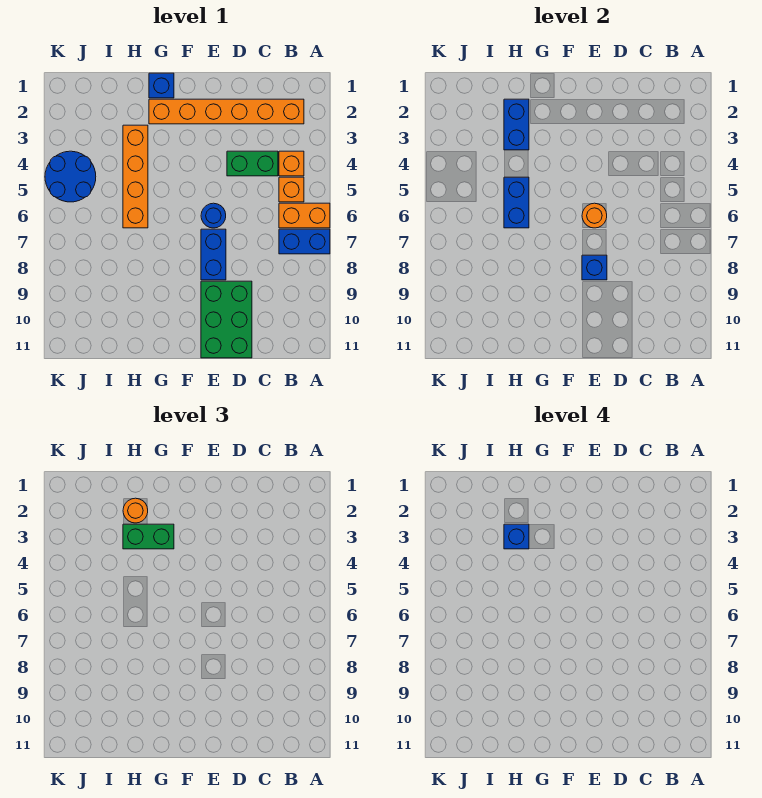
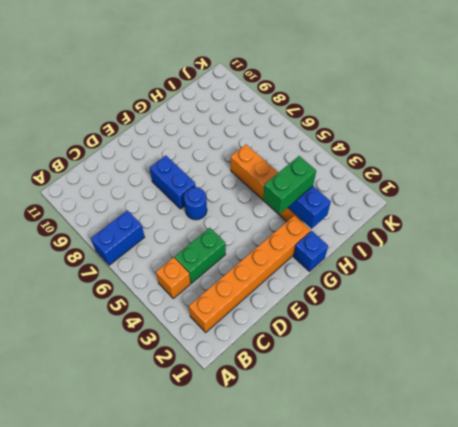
none -> orange brick A6:B6 level 1
none -> orange brick B5 level 1
none -> green brick D9:E11 level 1

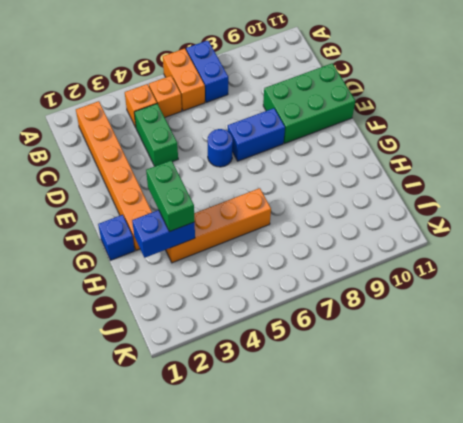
none -> blue round brick J4:K5 level 1
none -> orange round brick E6 level 2
none -> blue brick E8 level 2

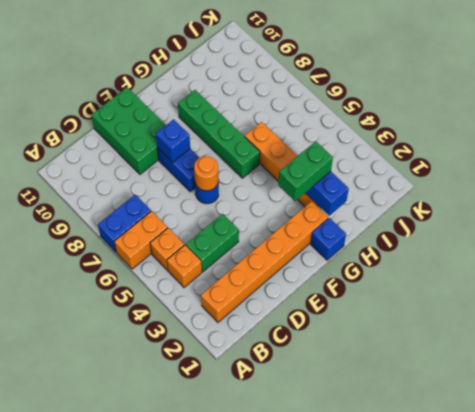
green brick G6:G9 level 1 -> none
none -> blue round brick J4:K5 level 1
none -> blue brick H5:H6 level 2
none -> orange round brick H2 level 3

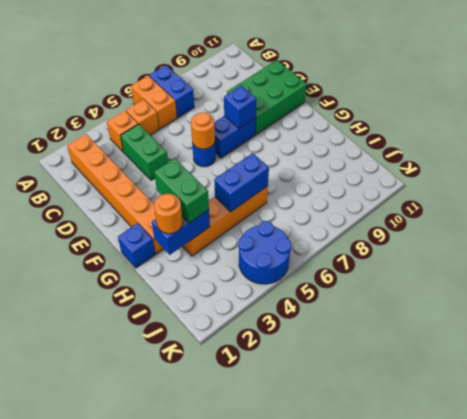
none -> blue brick H3 level 4

